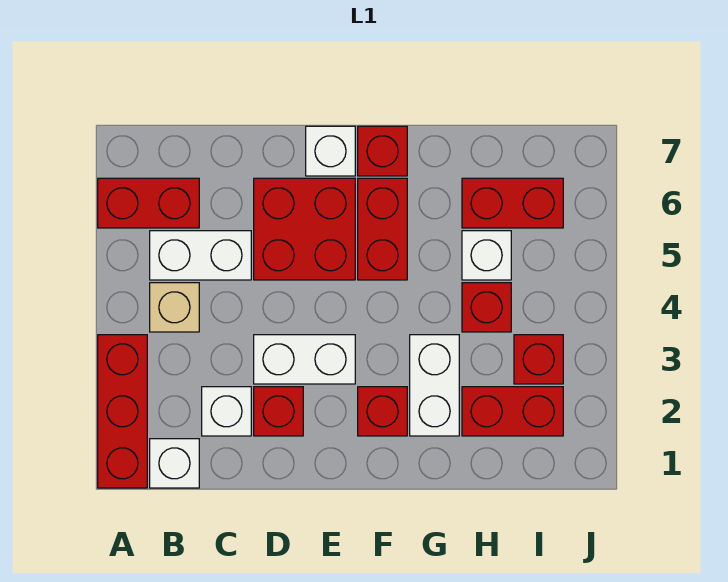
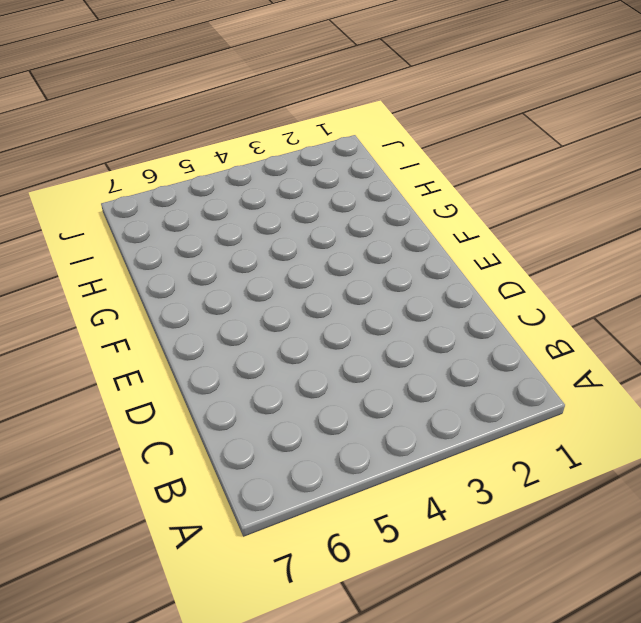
none -> red brick A1:A3 level 1
none -> red brick A6:B6 level 1
none -> white brick B1 level 1

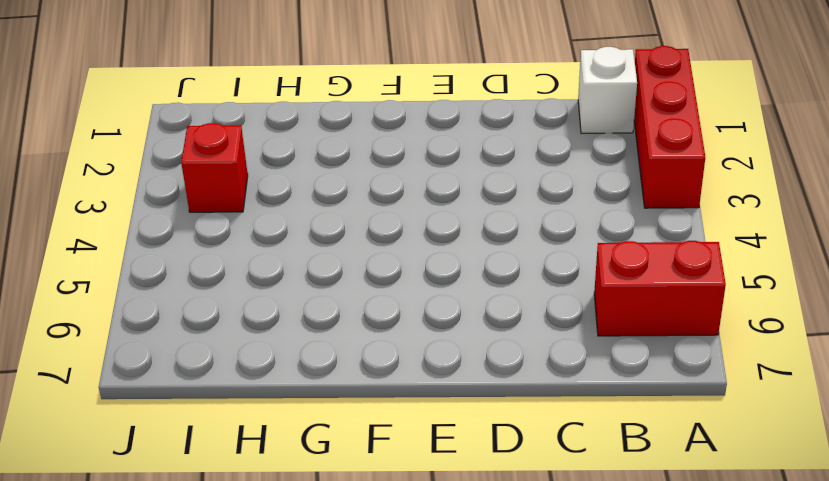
none -> tan brick B4 level 1
none -> white brick B5:C5 level 1
none -> white brick C2 level 1

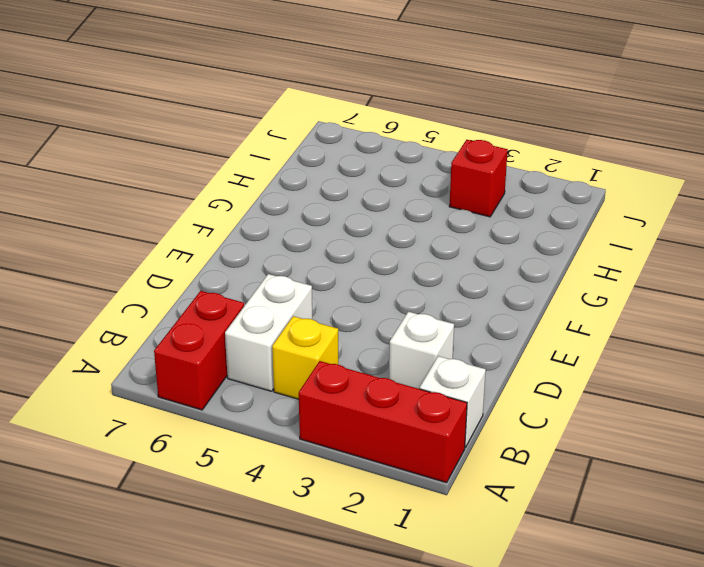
yellow brick B4 level 1 -> tan brick B4 level 1
none -> red brick D2 level 1
none -> white brick D3:E3 level 1
none -> red brick D5:E6 level 1

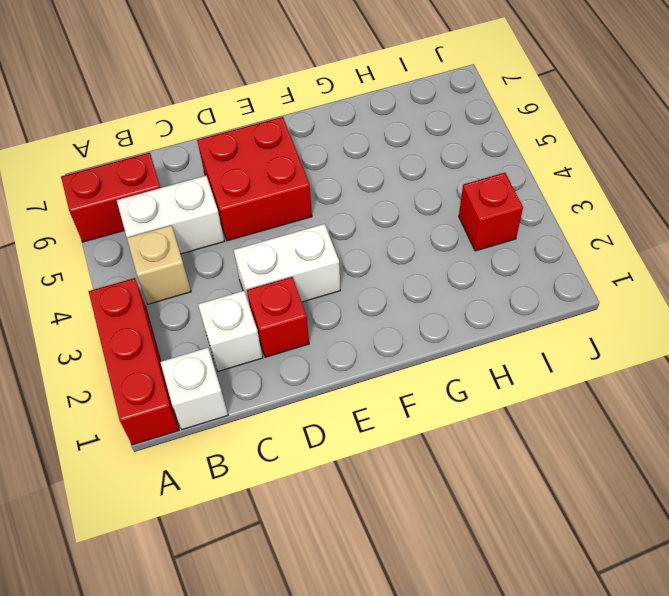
none -> white brick E7 level 1
none -> red brick F2 level 1
none -> red brick F5:F6 level 1

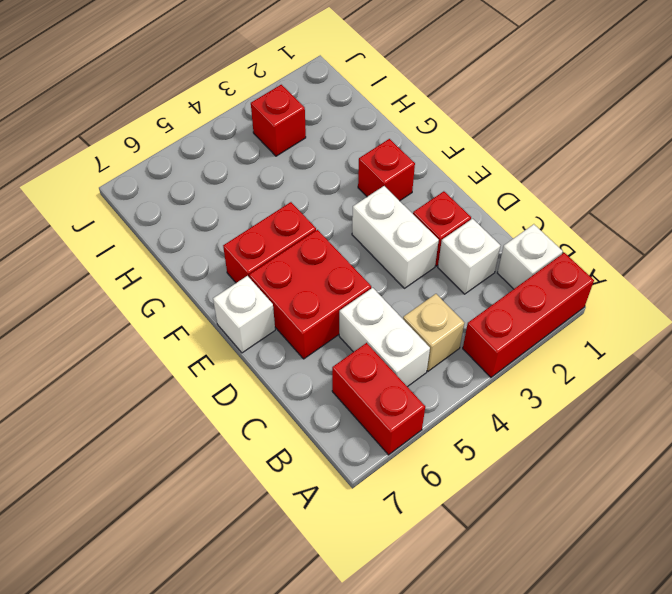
none -> red brick F7 level 1
none -> white brick G2:G3 level 1
none -> red brick H2:I2 level 1

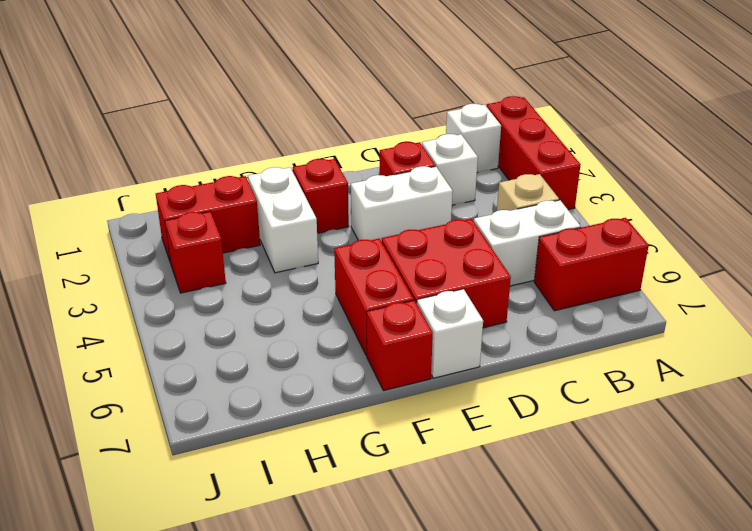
none -> red brick H4 level 1
none -> white brick H5 level 1
none -> red brick H6:I6 level 1

